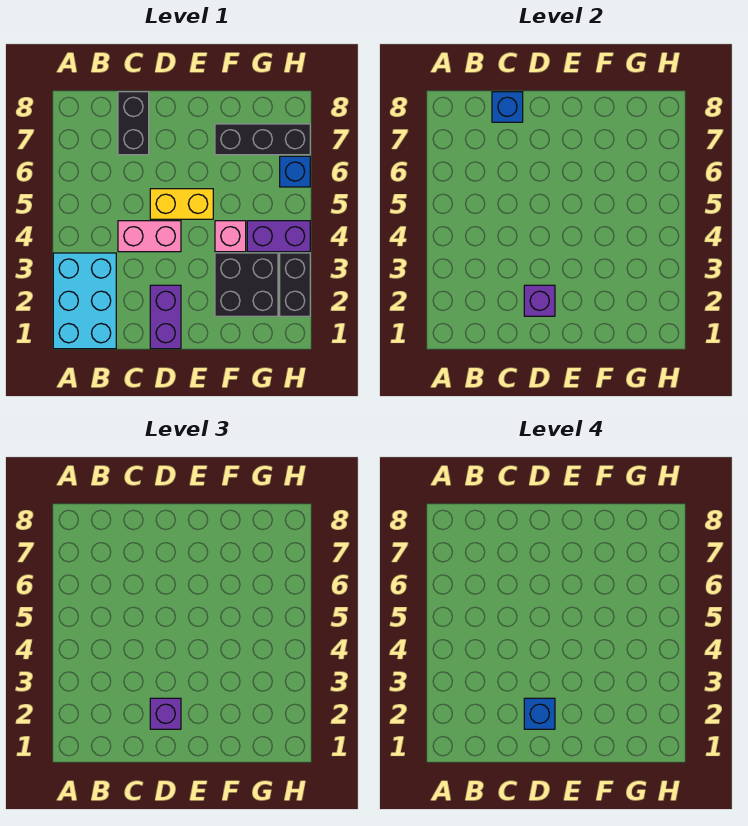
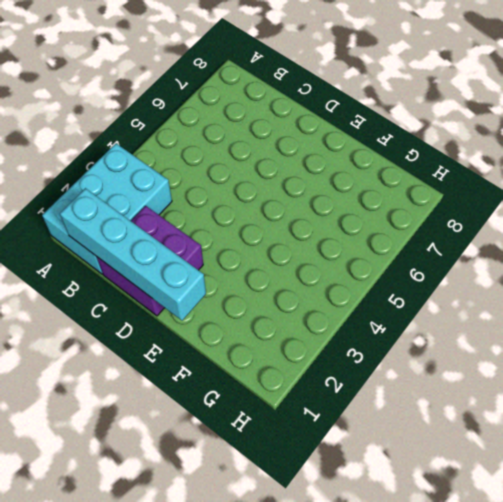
cyan brick B1:E1 level 2 -> none
purple brick C1:D2 level 1 -> purple brick D1:D2 level 1
none -> pink brick C4:D4 level 1
none -> black brick C7:C8 level 1
none -> yellow brick D5:E5 level 1

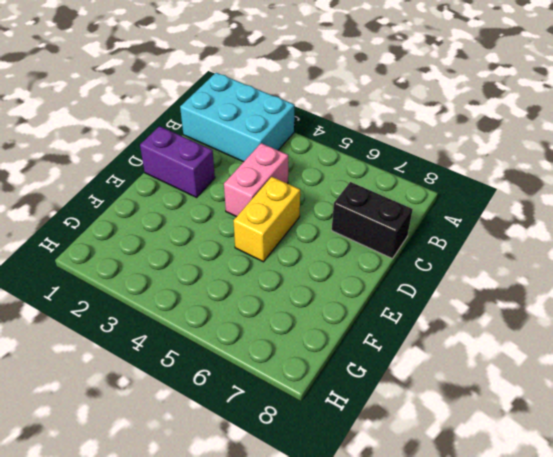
none -> black brick F2:G3 level 1
none -> pink brick F4 level 1
none -> black brick F7:H7 level 1

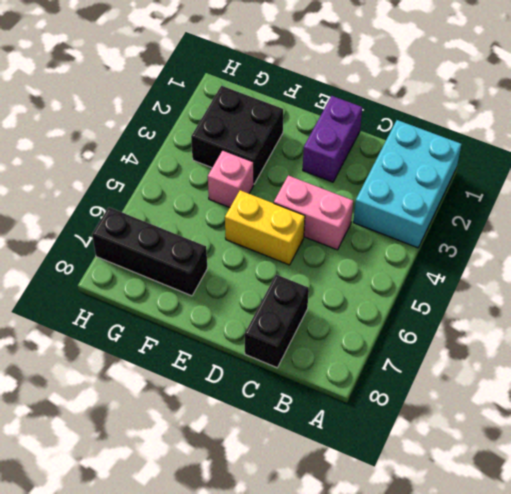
none -> purple brick G4:H4 level 1
none -> black brick H2:H3 level 1
none -> blue brick H6 level 1

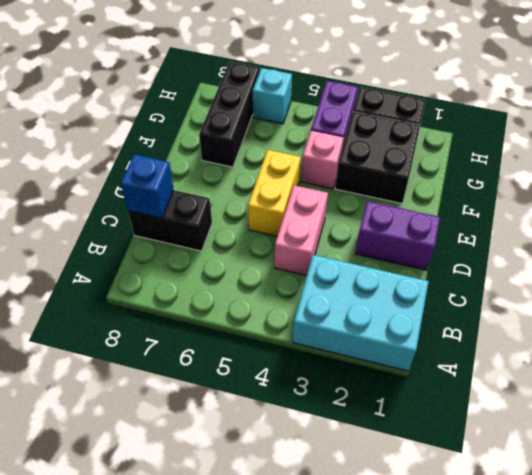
cyan brick H6 level 1 -> blue brick H6 level 1
none -> purple brick D2 level 2
none -> purple brick D2 level 3
none -> blue brick D2 level 4

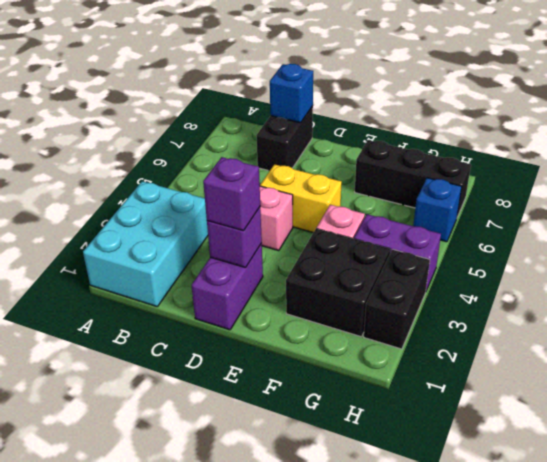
none -> blue brick D2 level 4

